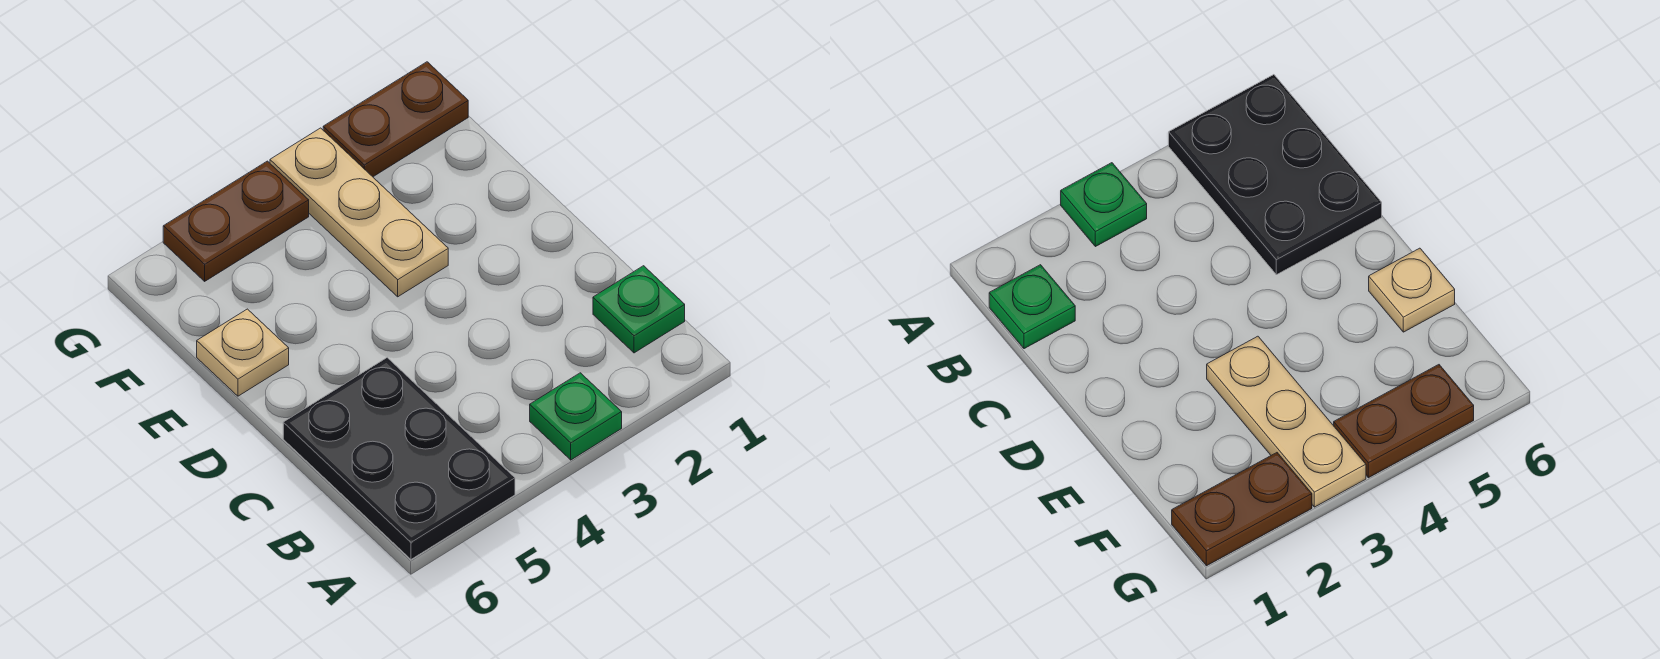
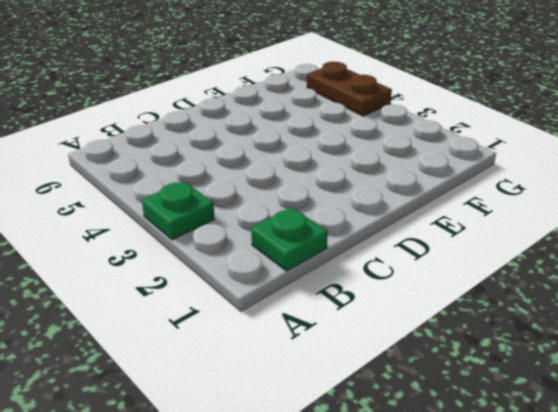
none -> black plate A5:C6 level 1
none -> tan plate E3:G3 level 1

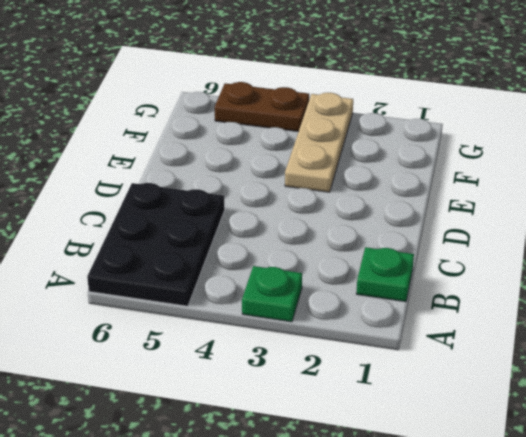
none -> tan plate E6 level 1
none -> brown plate G1:G2 level 1

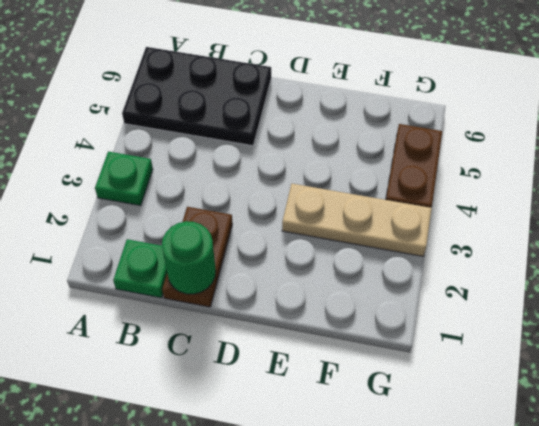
brown plate C1:C2 level 1 -> brown plate G1:G2 level 1
green round brick C1 level 2 -> none
none -> tan plate E6 level 1

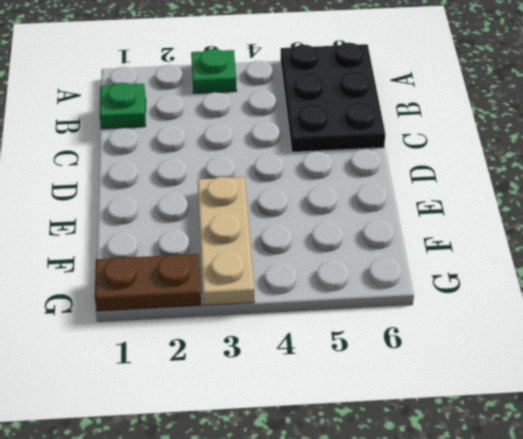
none -> tan plate E6 level 1
none -> brown plate G4:G5 level 1

